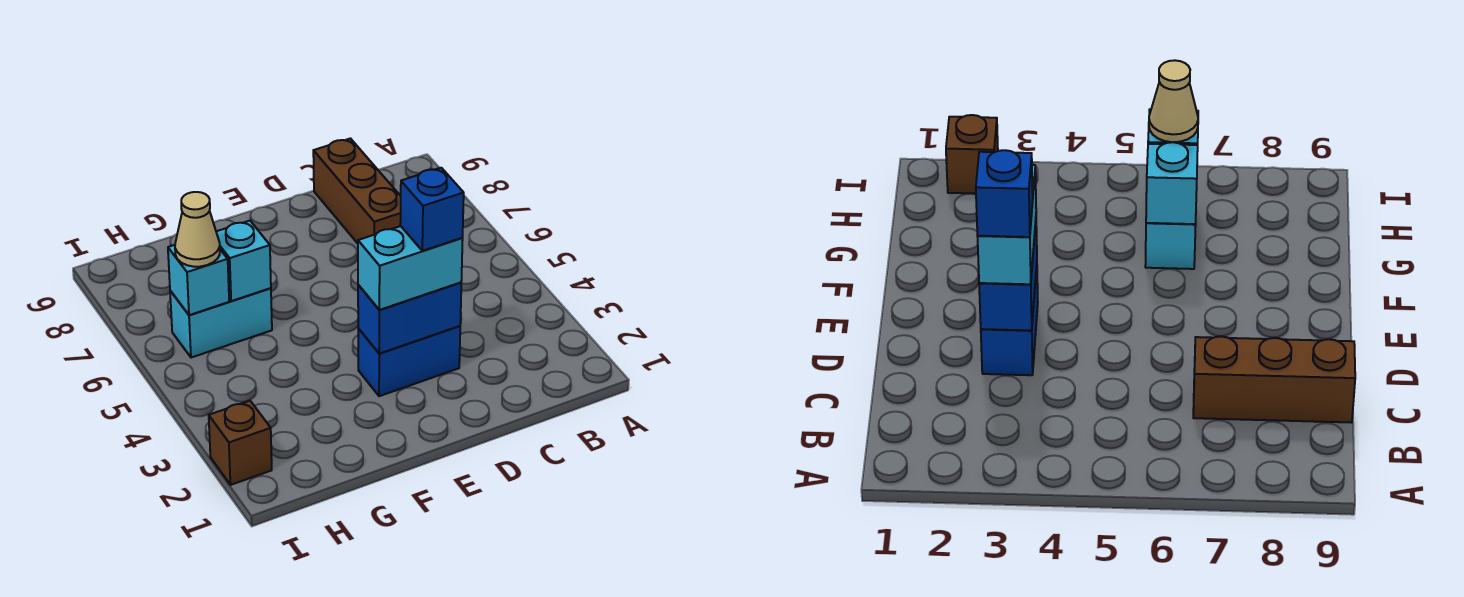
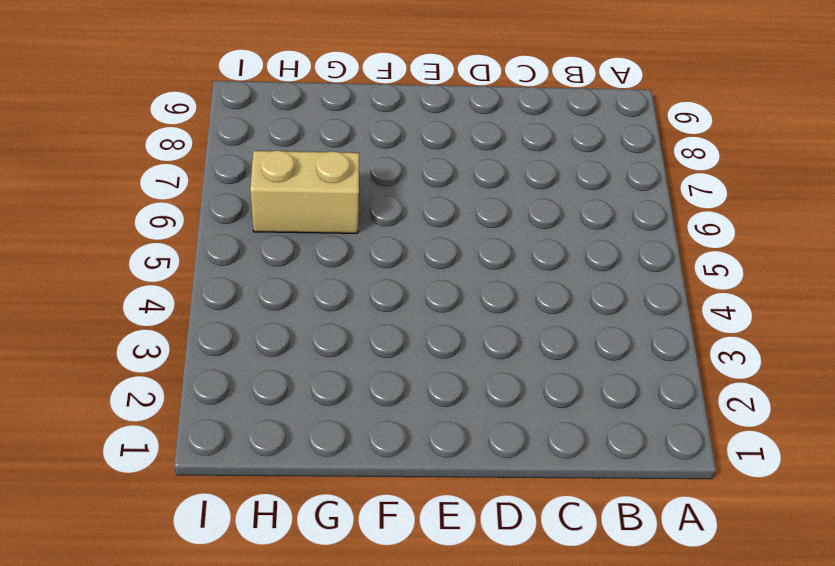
tan brick G6:H6 level 1 -> cyan brick G6:H6 level 1
none -> brown brick C7:C9 level 1
none -> blue brick D3:E3 level 1

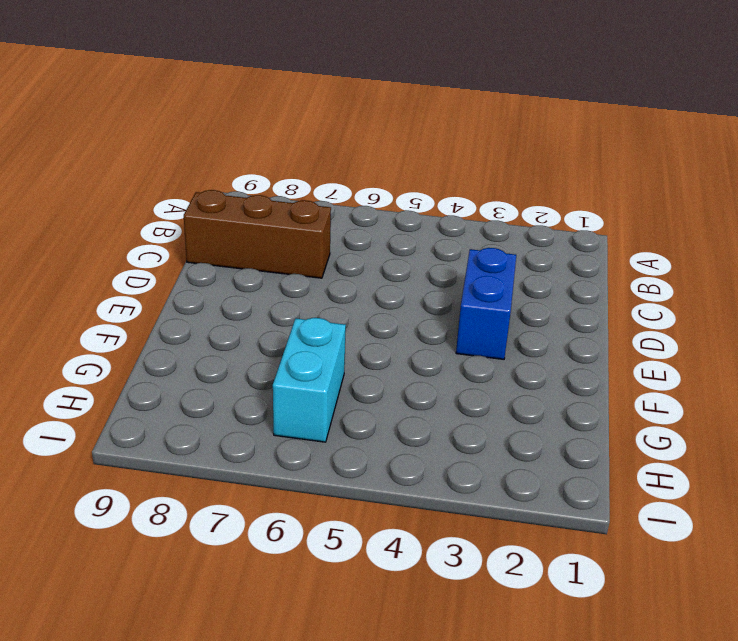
none -> brown brick I2 level 1
none -> blue brick D3:E3 level 2

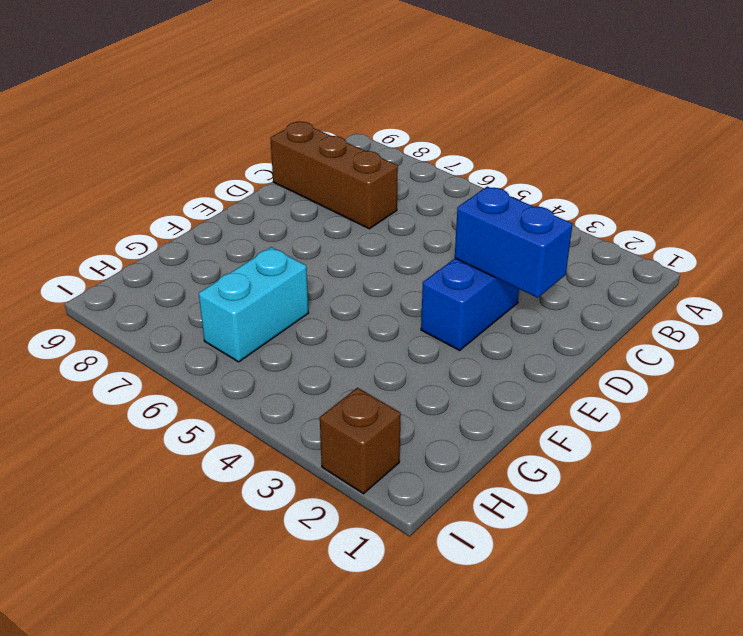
blue brick D2:D3 level 2 -> blue brick D3:E3 level 2
none -> cyan brick G6 level 2
none -> cyan brick H6 level 2

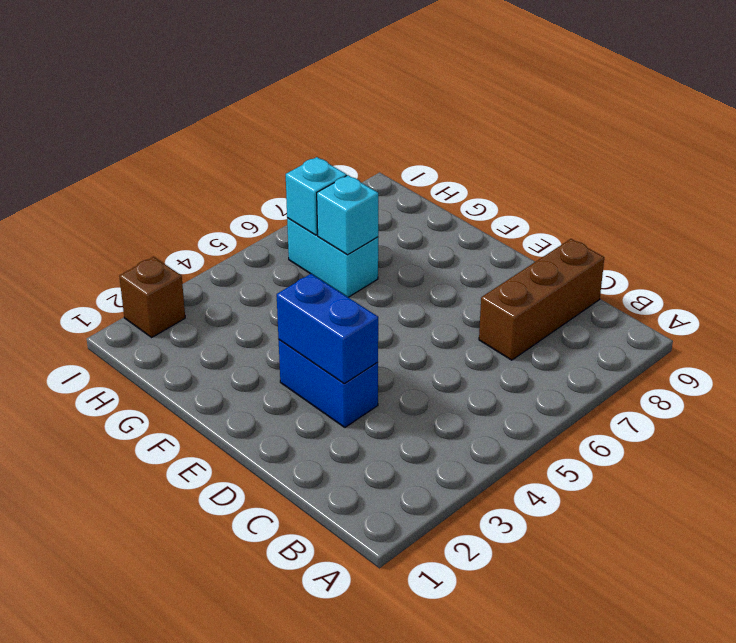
none -> cyan brick D3:E3 level 3
none -> tan cone H6 level 3

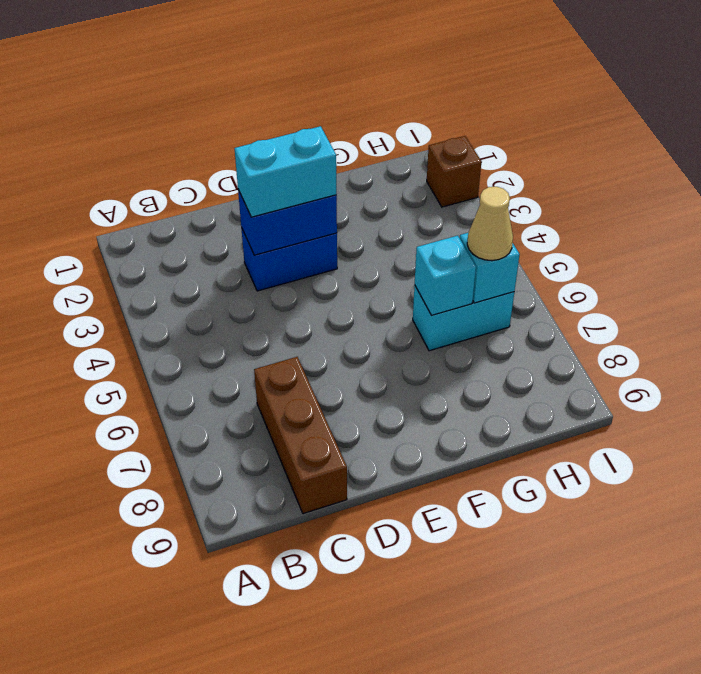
none -> blue brick D3 level 4

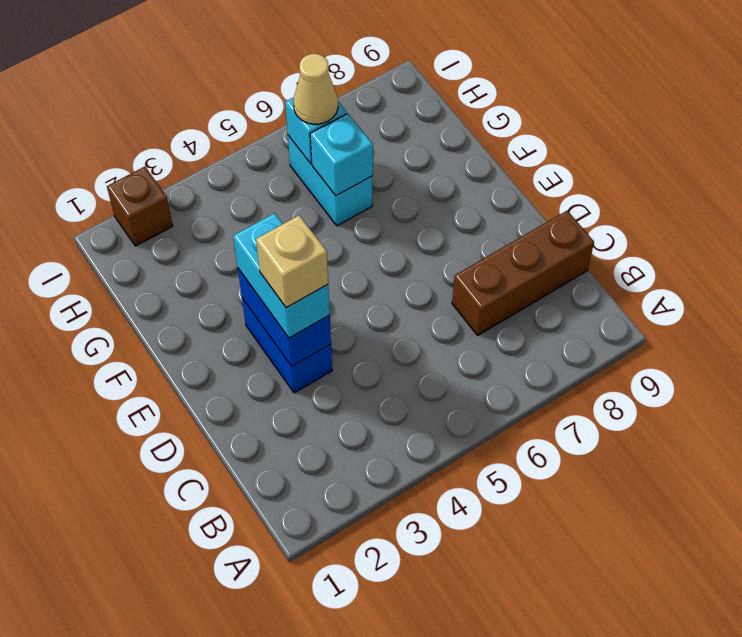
tan brick D3 level 4 -> blue brick D3 level 4

